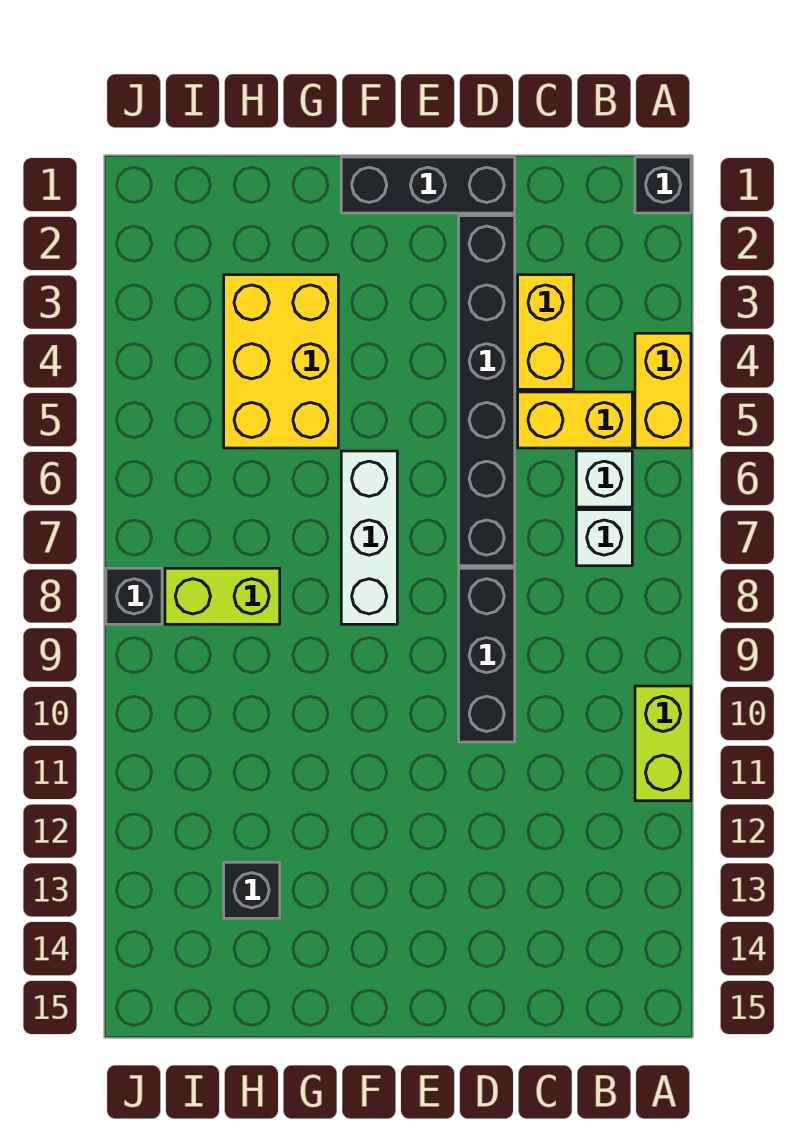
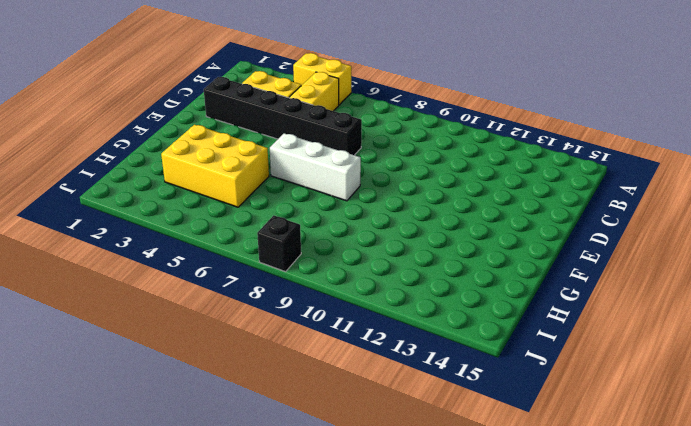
none -> black brick A1 level 1
none -> lime brick A10:A11 level 1
none -> white brick B6 level 1

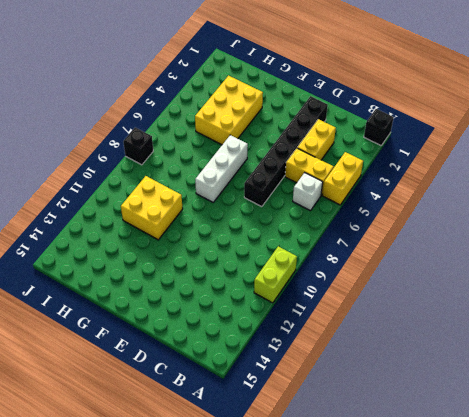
yellow brick G10:H11 level 1 -> none
none -> white brick B7 level 1
none -> black brick D1:F1 level 1
none -> black brick D8:D10 level 1

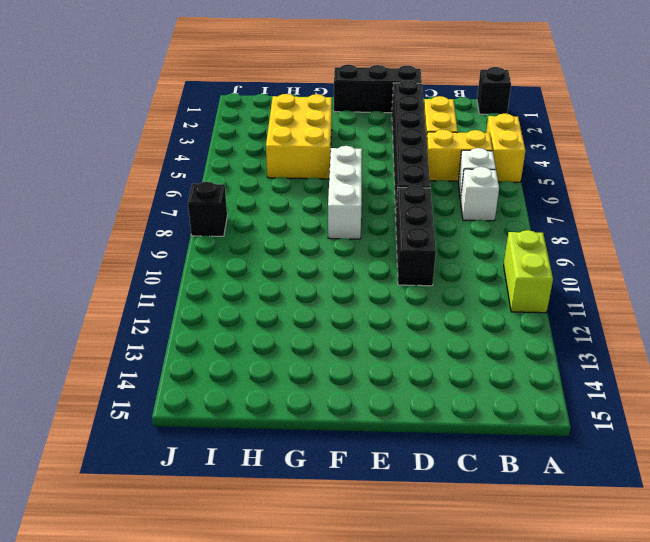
none -> lime brick H8:I8 level 1
none -> black brick H13 level 1

